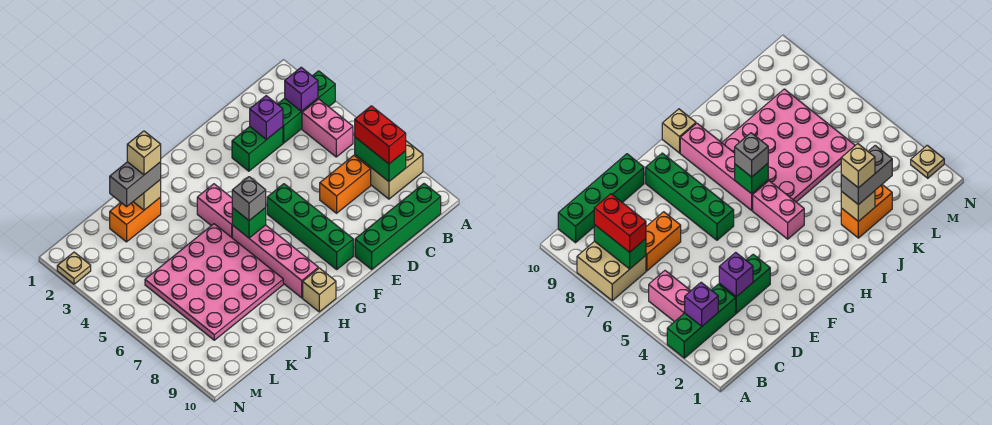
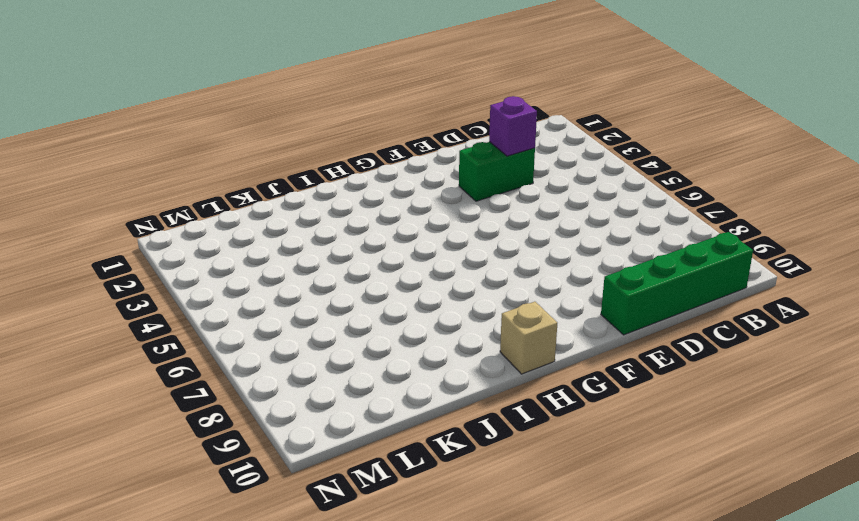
none -> green brick A3:C3 level 1
none -> tan brick A7:B8 level 1
none -> pink brick B4:B5 level 1

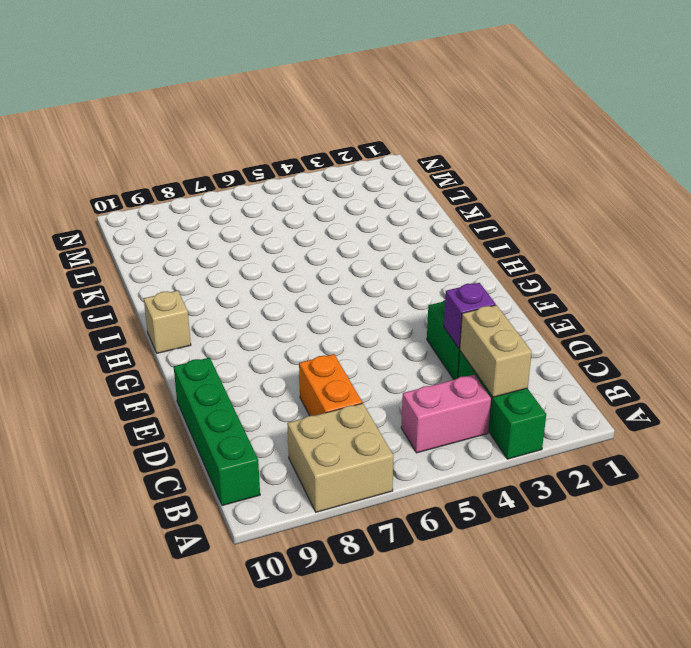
tan brick B3:C3 level 2 -> purple brick B3 level 2
none -> green brick F6:F9 level 1
none -> pink brick H4:H5 level 1
none -> pink brick H6:H9 level 1

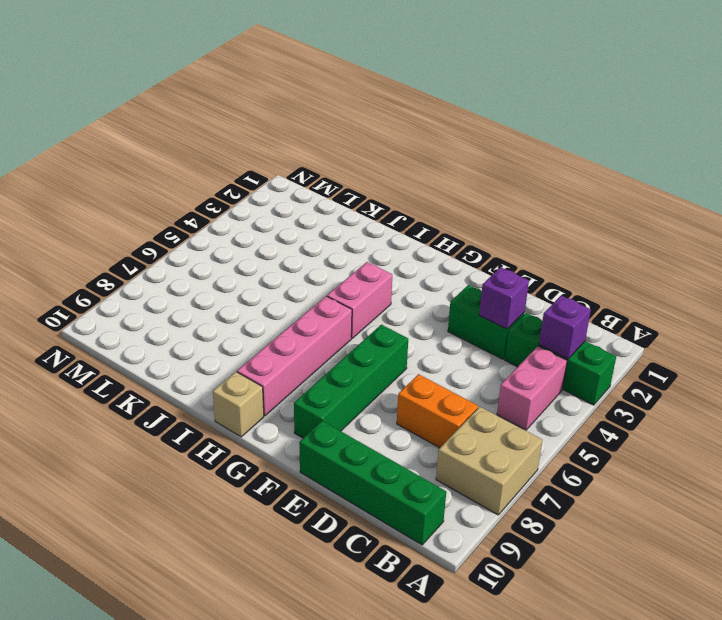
none -> pink plate I5:L8 level 1
none -> orange brick J2:K2 level 1
none -> tan plate N2 level 1

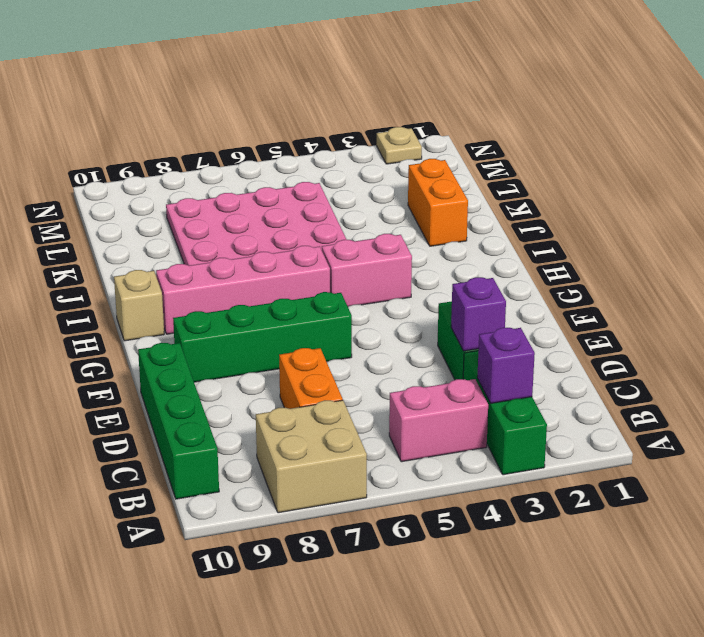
none -> green brick B7:B8 level 2
none -> green brick H6 level 2
none -> tan brick J2 level 2

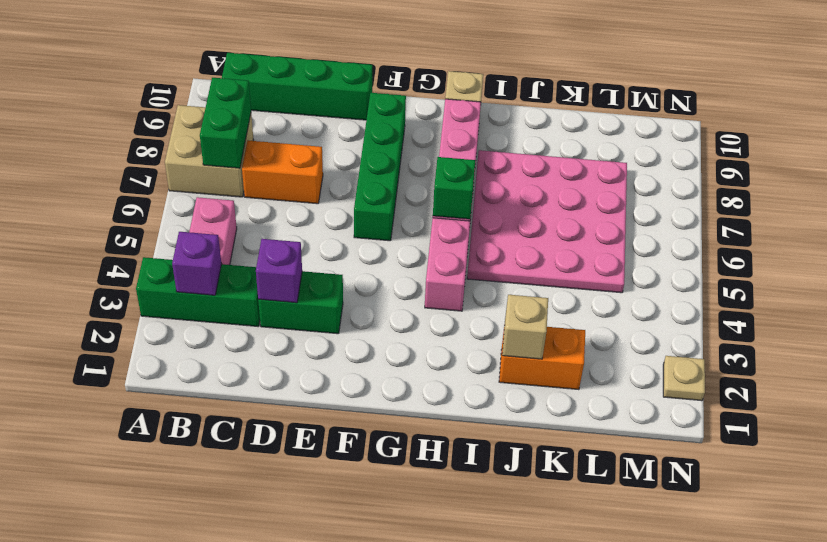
none -> red brick B7:B8 level 3
none -> grey brick H6 level 3
none -> grey brick J2:K2 level 3

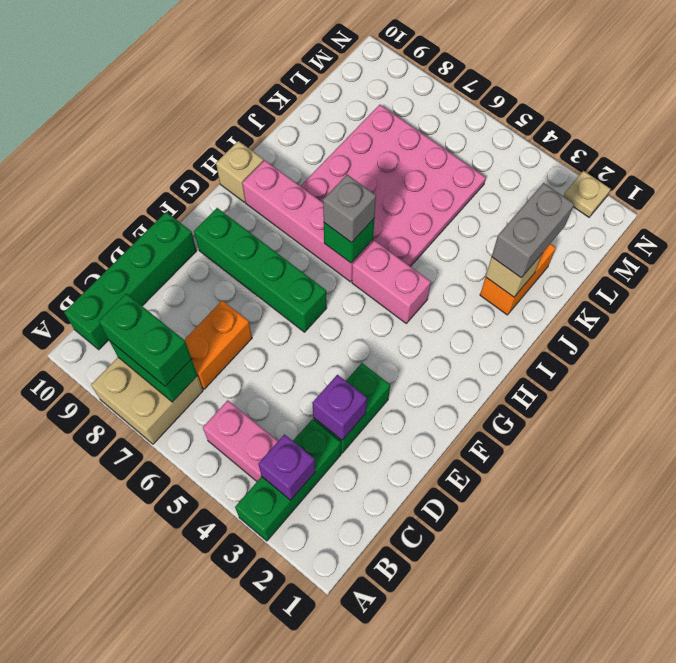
green brick B7:B8 level 3 -> red brick B7:B8 level 3
none -> tan brick J2 level 4

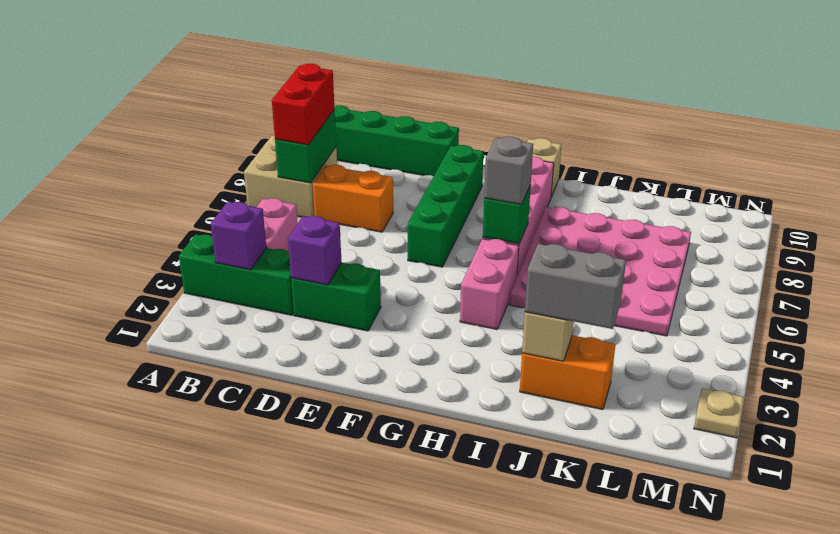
none -> tan brick J2 level 4

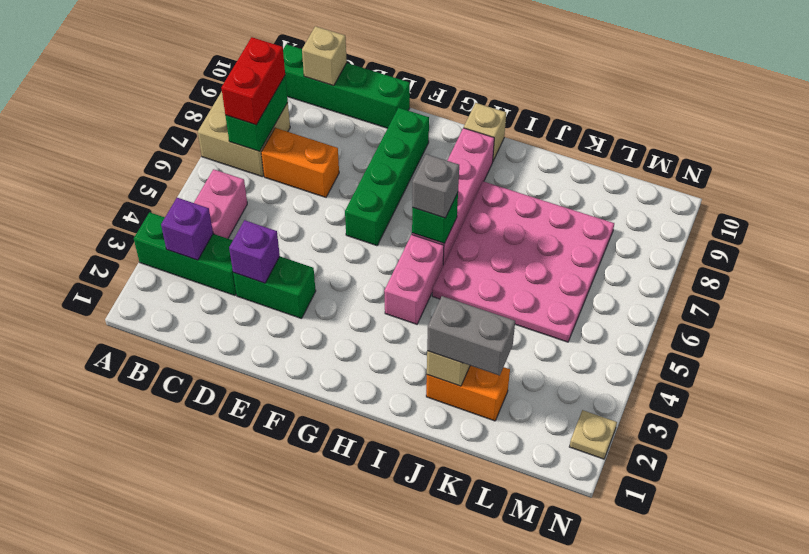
tan brick C10 level 2 -> tan brick J2 level 4

